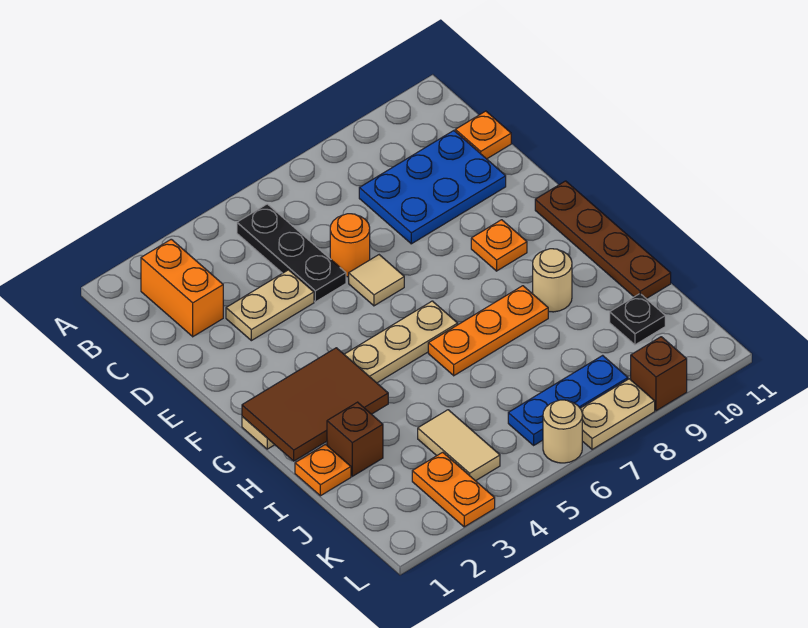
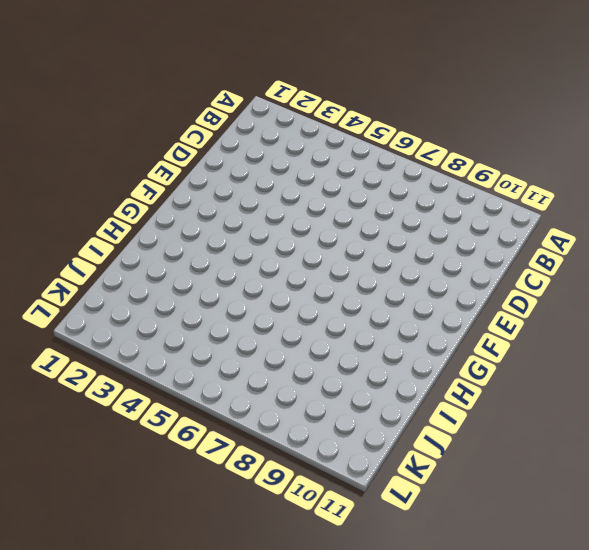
none -> orange brick B2:C2 level 1
none -> black plate B5:D5 level 1
none -> blue plate C8:D10 level 1

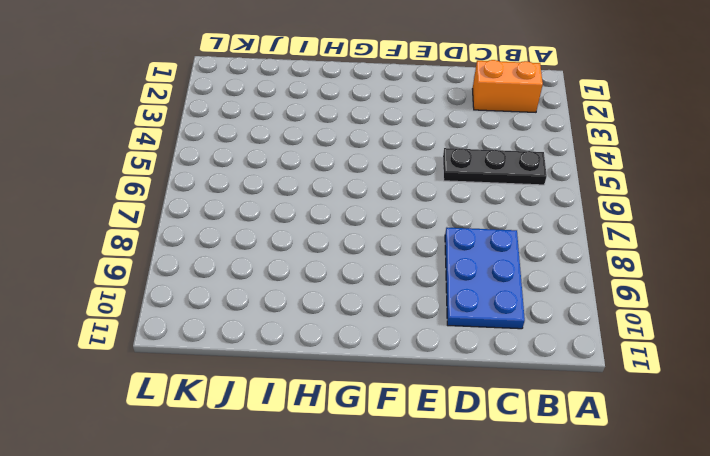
none -> orange plate C11 level 1
none -> tan plate D3:D4 level 1
none -> orange round brick D6 level 1

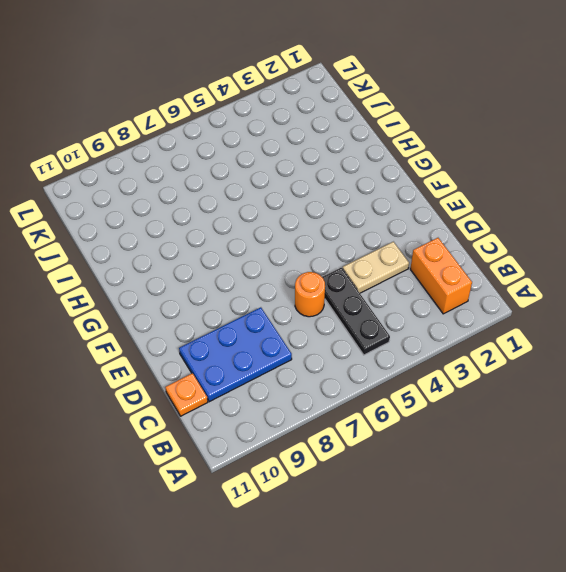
none -> tan tile E6 level 1
none -> orange plate F9 level 1
none -> brown plate F11:I11 level 1

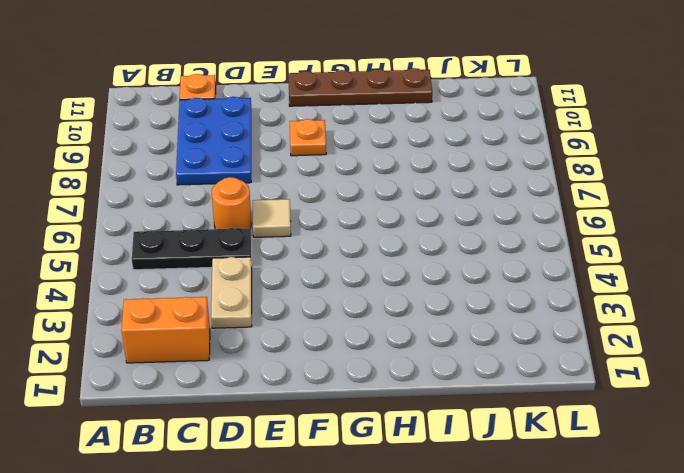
none -> tan plate G1:G6 level 1
none -> orange plate H6:H8 level 1
none -> tan round brick H9 level 1

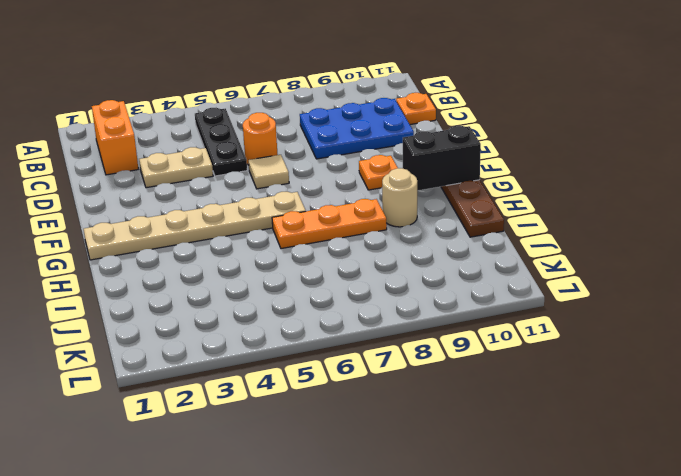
black brick G10:G11 level 2 -> none
none -> orange plate I1 level 1
none -> brown brick I2 level 1
none -> tan tile J4:K4 level 1

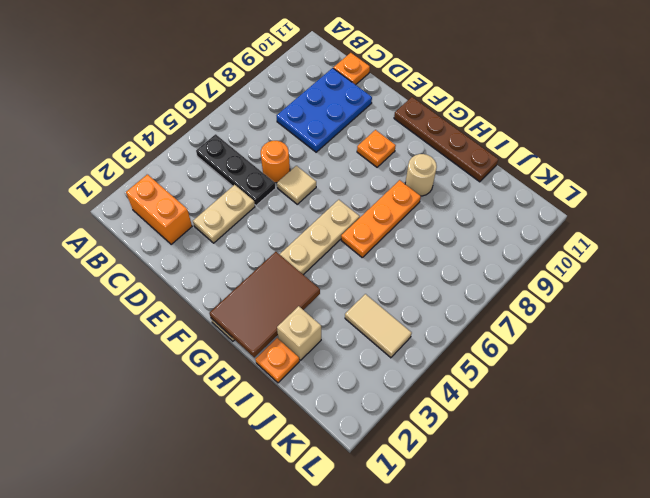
tan brick I2 level 1 -> brown brick I2 level 1
none -> black plate J10 level 1
none -> orange plate K3:L3 level 1
none -> blue plate K6:K8 level 1

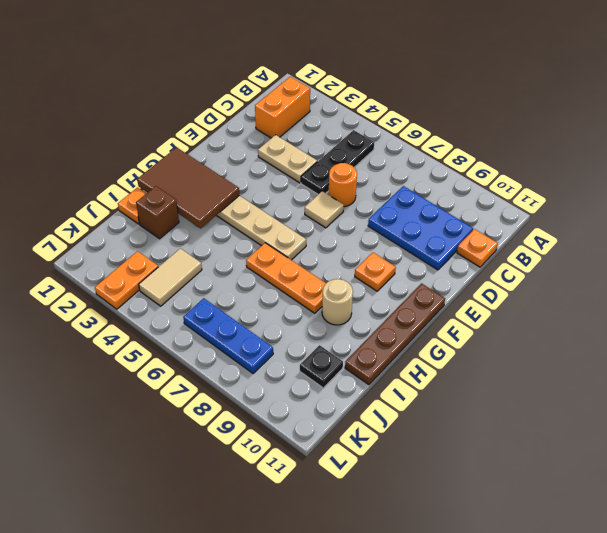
none -> tan round brick L6 level 1
none -> tan plate L7:L8 level 1
none -> brown brick L9 level 1

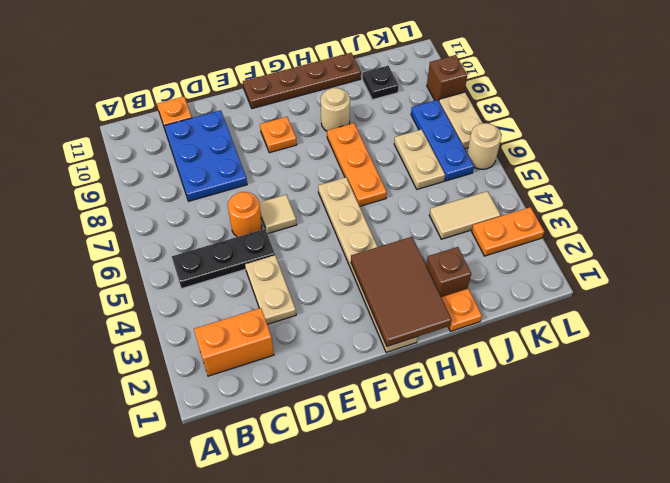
tan plate J6:J7 level 1 -> none

